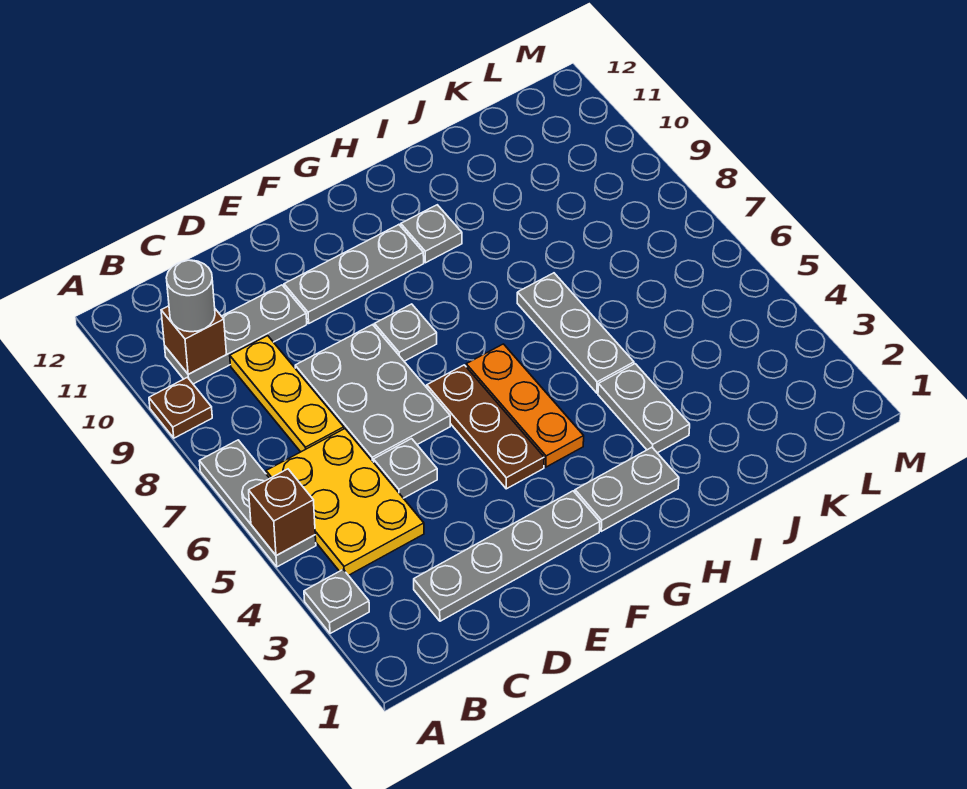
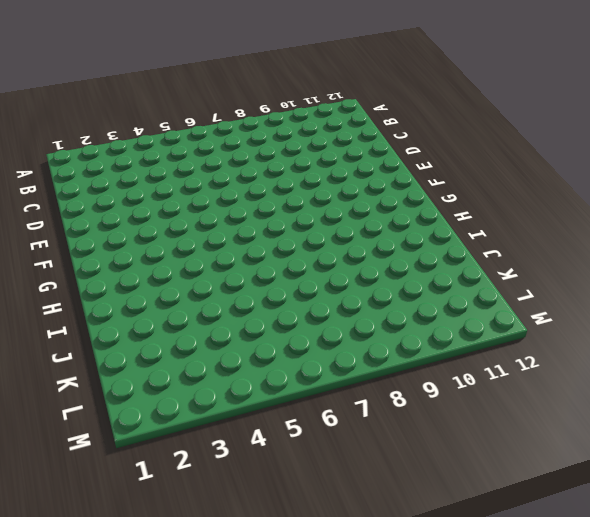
none -> grey plate A3 level 1
none -> grey plate A5:A7 level 1
none -> brown plate A9 level 1

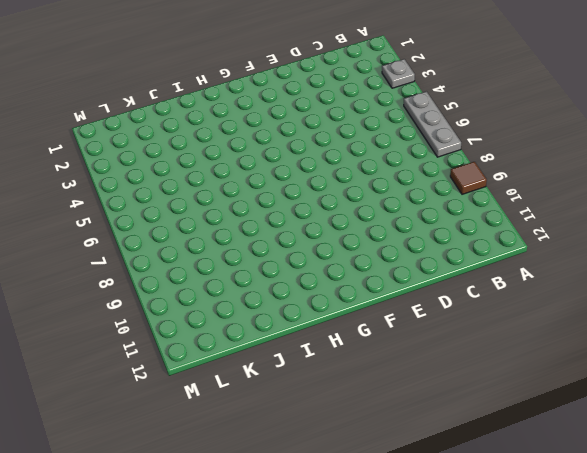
brown tile A9 level 1 -> brown plate A9 level 1
none -> yellow plate B4:C6 level 1
none -> grey plate B10:D10 level 1
none -> grey plate C2:F2 level 1

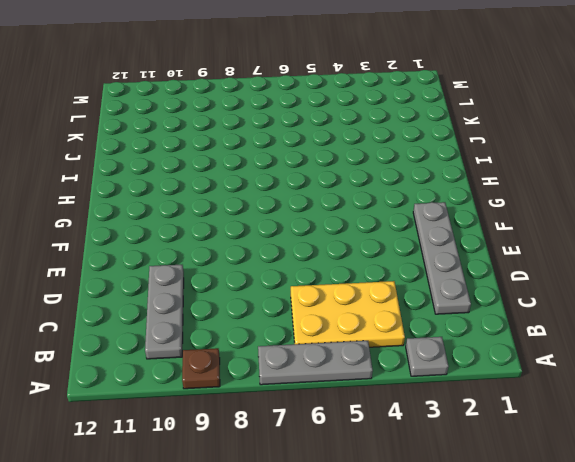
none -> yellow plate C7:C9 level 1
none -> grey plate D5 level 1
none -> grey plate D6:E8 level 1

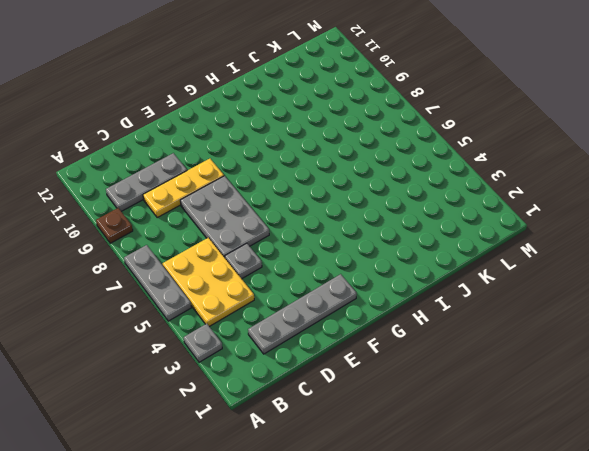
yellow plate C9:E9 level 1 -> yellow plate C7:C9 level 1
none -> grey plate E10:G10 level 1
none -> brown plate F4:F6 level 1
none -> grey plate F8 level 1

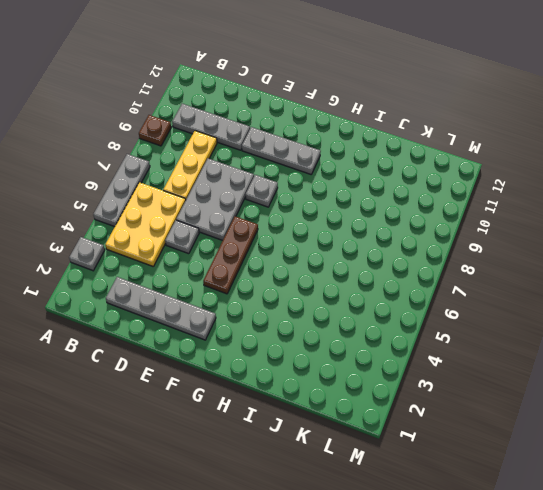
none -> grey plate G2:H2 level 1
none -> orange plate G4:G6 level 1
none -> grey plate H10 level 1

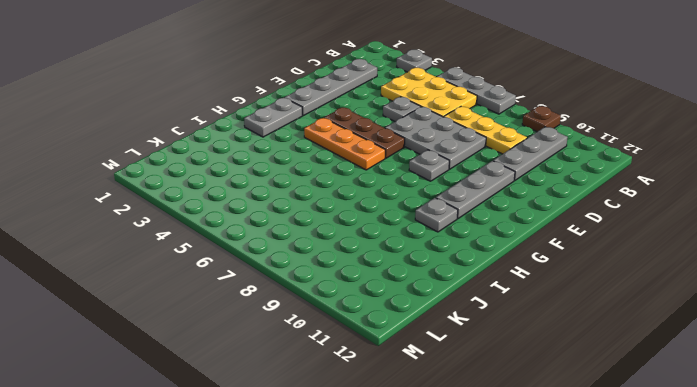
none -> grey plate I3:I4 level 1
none -> grey plate I5:I7 level 1
none -> brown brick A5 level 2

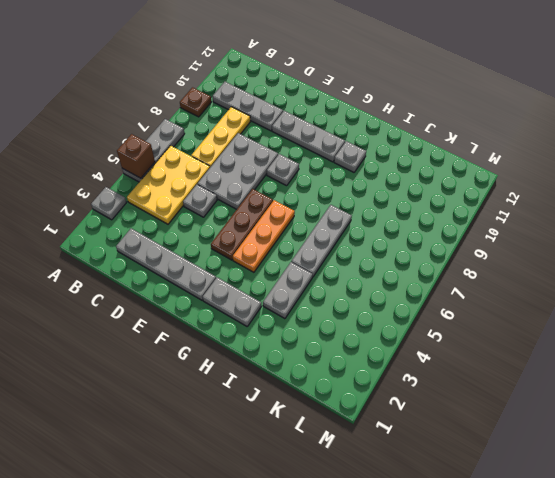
none -> brown brick B10 level 2
none -> grey round brick B10 level 3

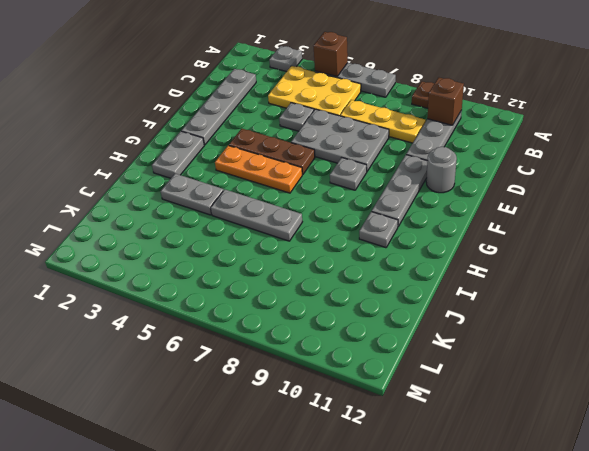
grey round brick E11 level 1 -> grey round brick B10 level 3

